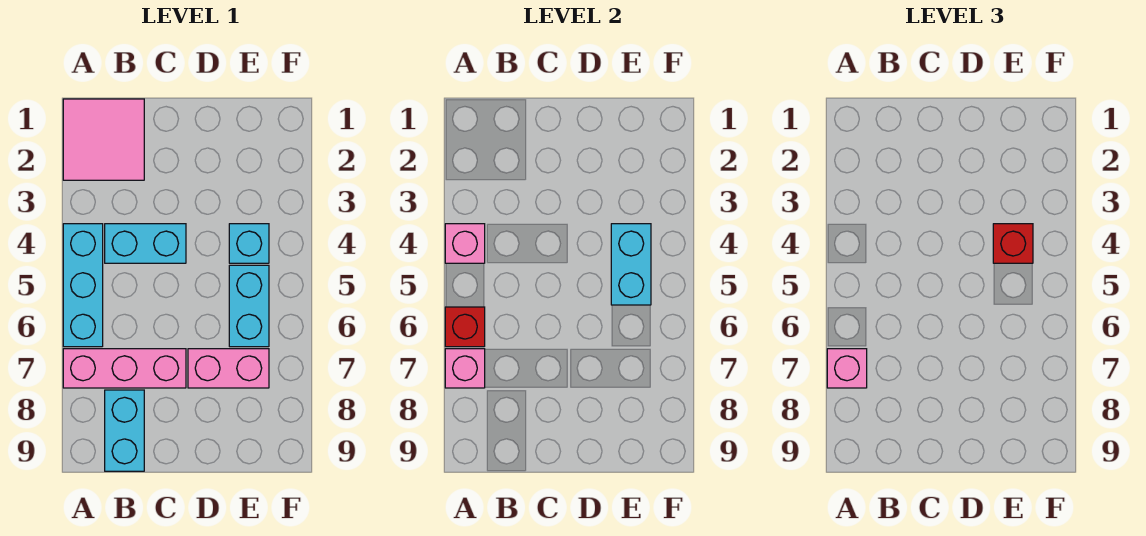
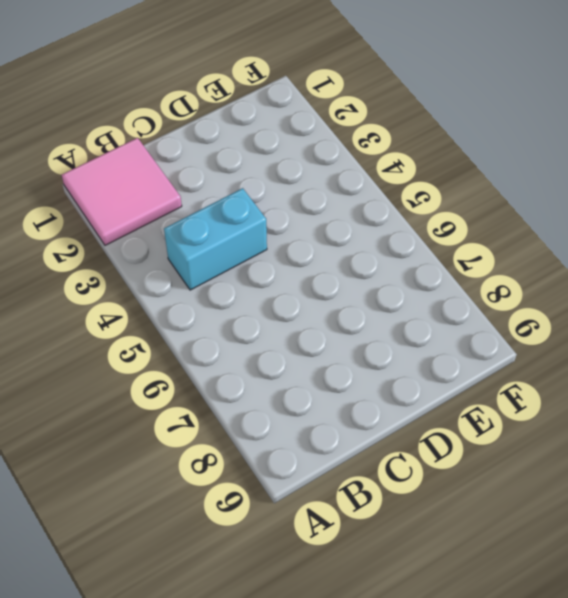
none -> cyan brick A4:A6 level 1
none -> pink brick A7:C7 level 1
none -> cyan brick B8:B9 level 1

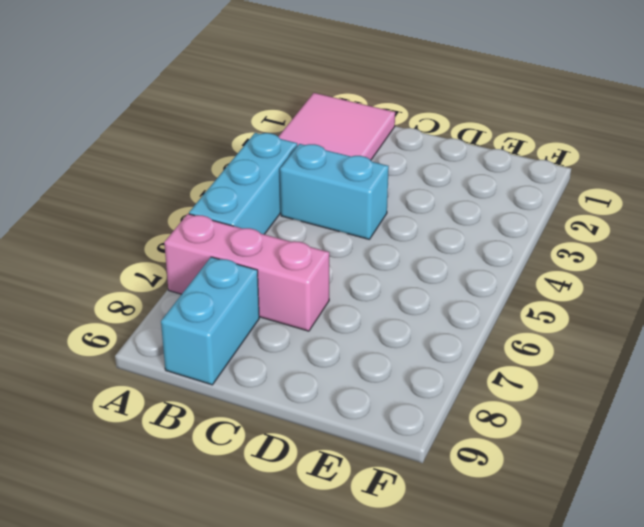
none -> pink brick D7:E7 level 1
none -> cyan brick E4 level 1
none -> cyan brick E5:E6 level 1

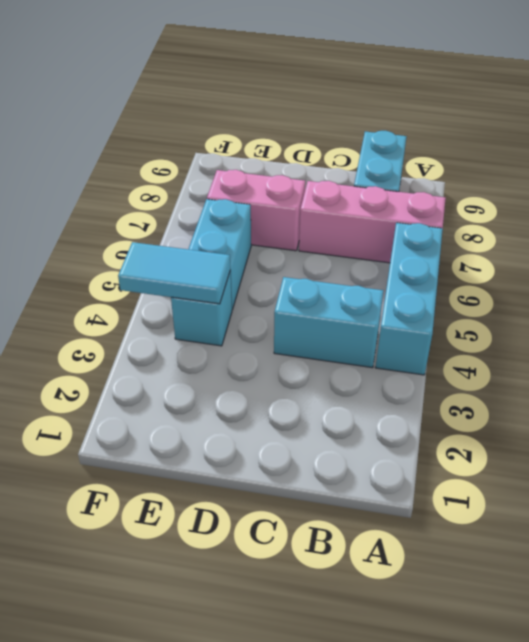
cyan tile E4:F4 level 2 -> cyan brick E4:E5 level 2
none -> pink tile A1:B2 level 1
none -> pink brick A4 level 2
none -> red brick A6 level 2

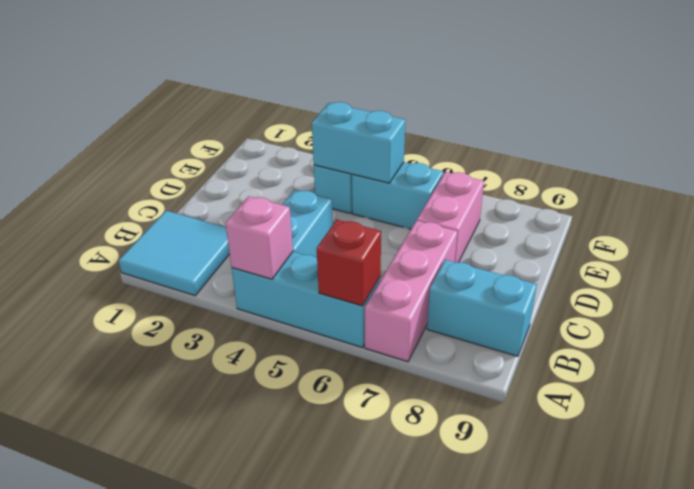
cyan tile A1:B2 level 1 -> pink tile A1:B2 level 1
none -> pink brick A7 level 2
none -> pink brick A7 level 3
none -> red brick E4 level 3

